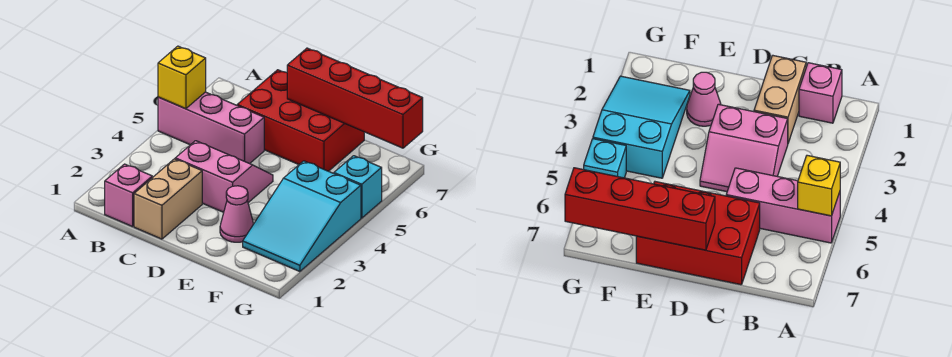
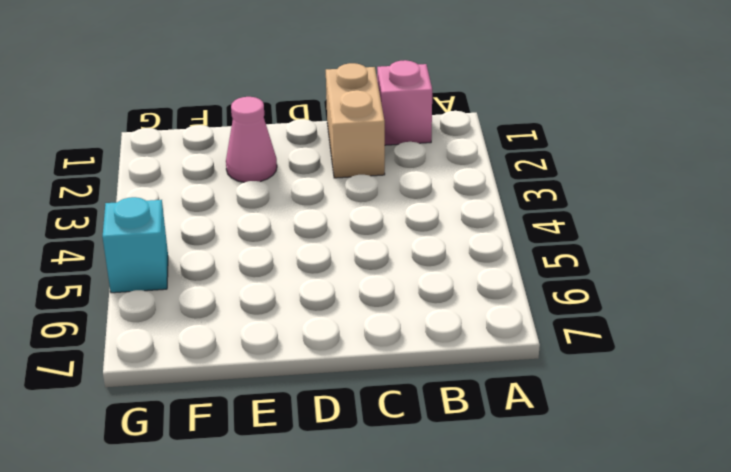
none -> pink brick A5:C5 level 1
none -> pink slope C3:D4 level 1 top 3

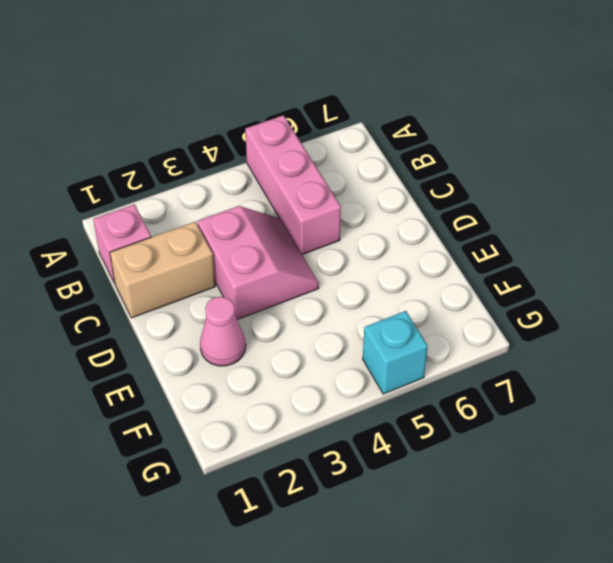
none -> red brick C6:E7 level 1
none -> cyan slope F2:G4 level 1 top 4

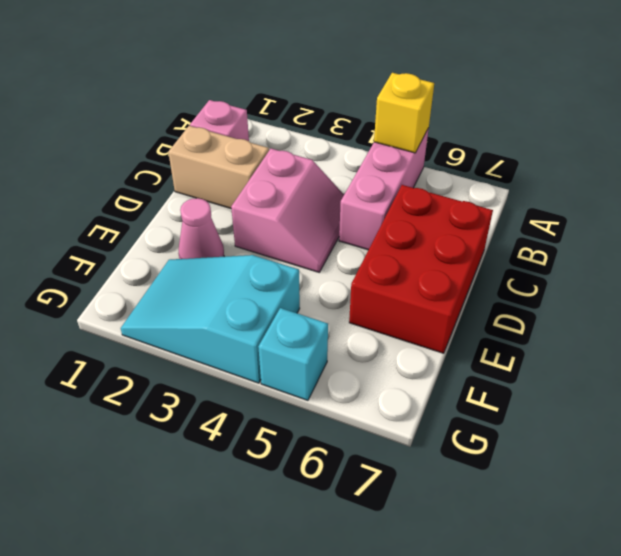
none -> red brick D7:G7 level 2

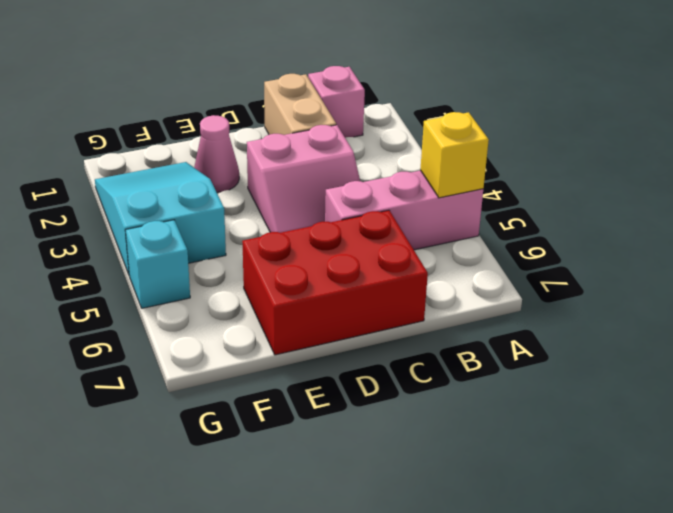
none -> red brick D7:G7 level 2

